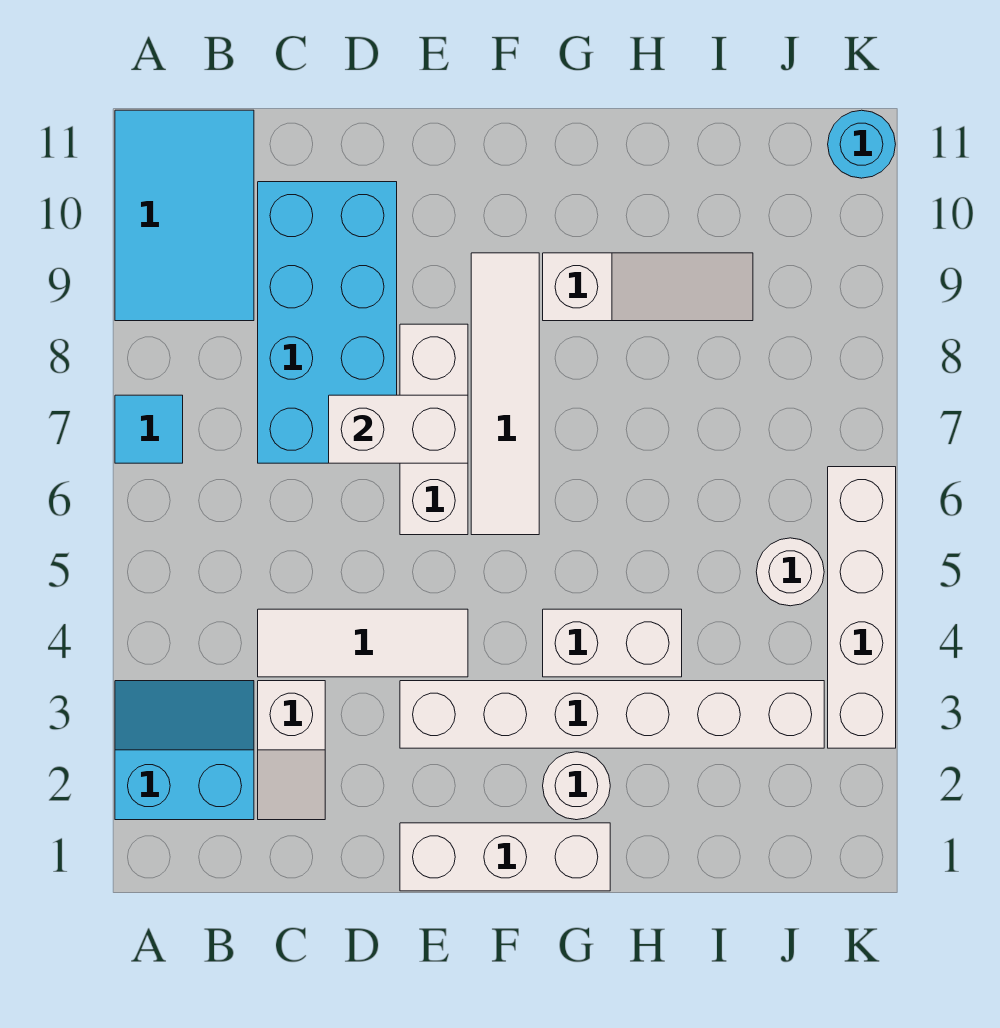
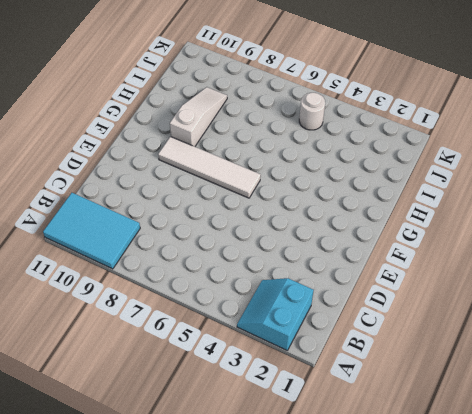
none -> cyan tile A7 level 1
none -> white slope C2:C3 level 1 top 3
none -> white tile C4:E4 level 1

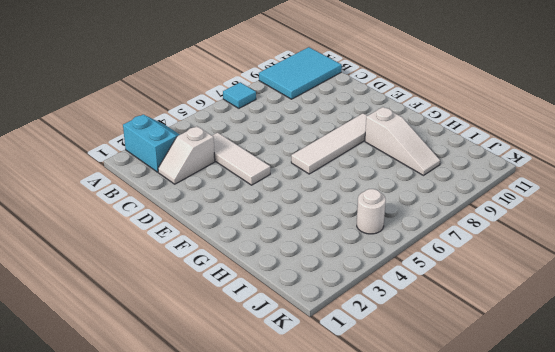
none -> cyan brick C7:D10 level 1
none -> white brick E1:G1 level 1
none -> white brick E3:J3 level 1

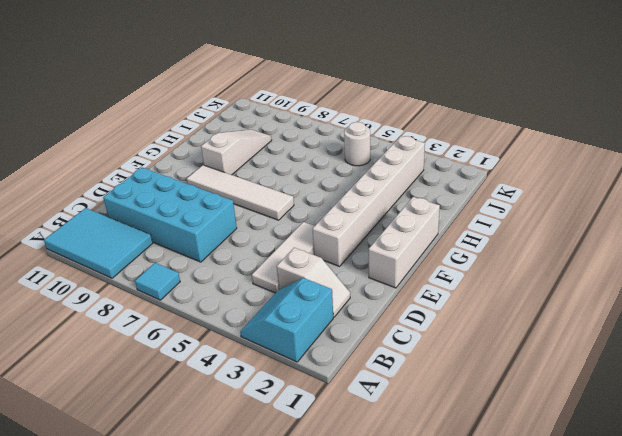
none -> white brick E6:E8 level 1
none -> white round brick G2 level 1
none -> white brick G4:H4 level 1

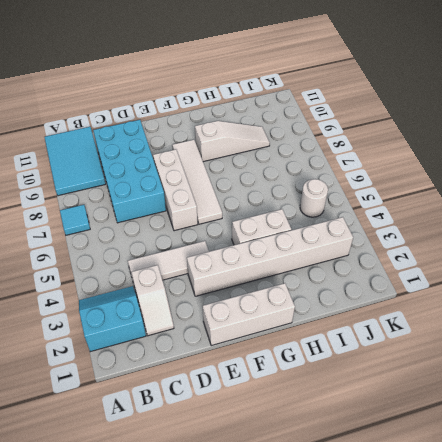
none -> white round brick G2 level 1
none -> white brick K3:K6 level 1
none -> cyan round brick K11 level 1

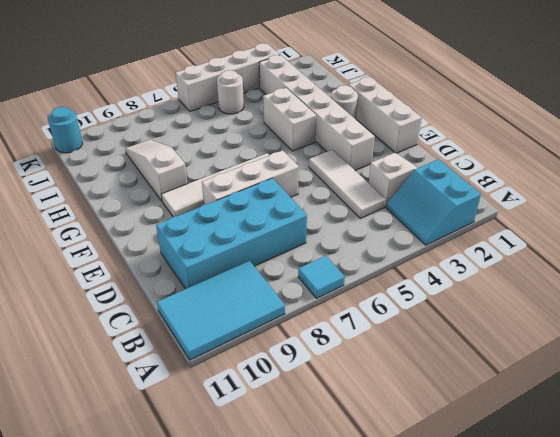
none -> white brick D7:E7 level 2

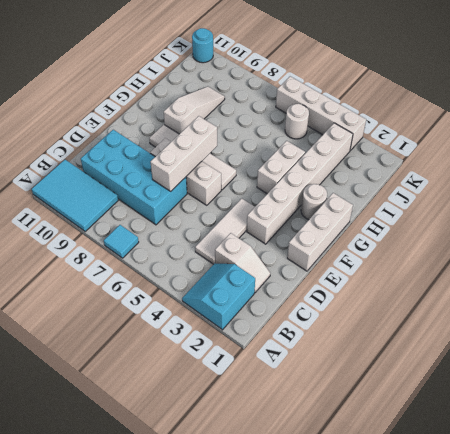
white brick D7:F7 level 2 -> white brick D7:E7 level 2

